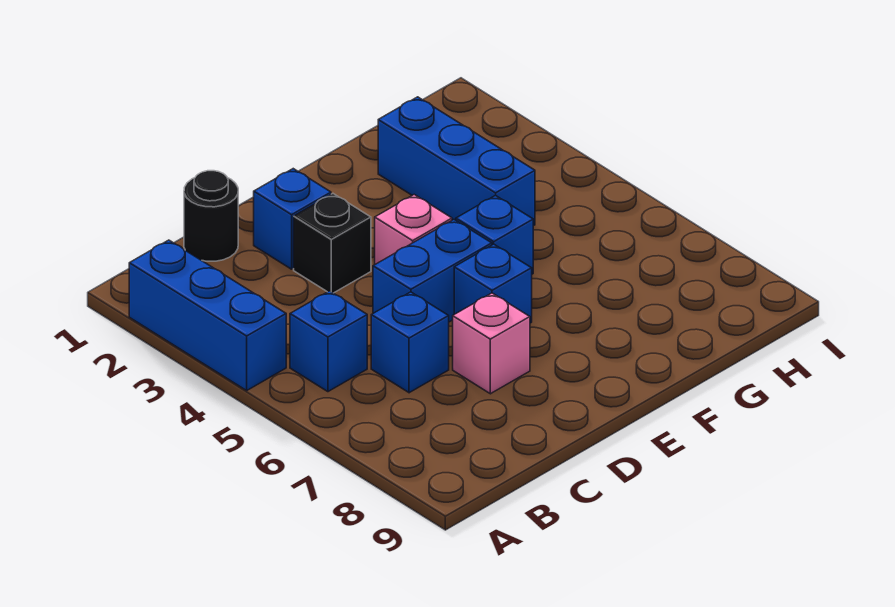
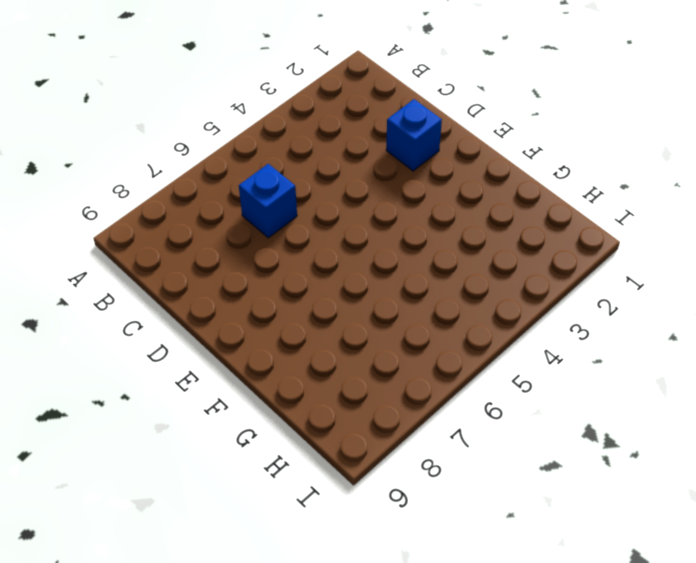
none -> blue brick A2:A4 level 1
none -> blue brick B5 level 1
none -> black round brick C1 level 1

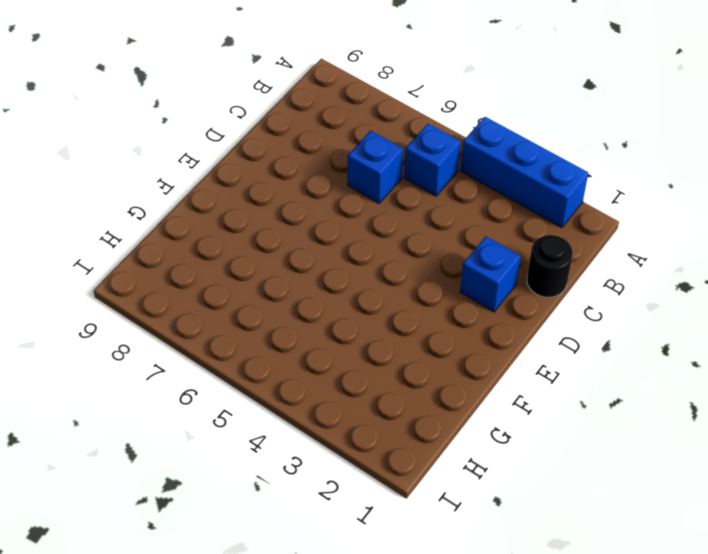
none -> black brick D3 level 1
none -> blue brick D5:E5 level 1
none -> pink brick D7 level 1

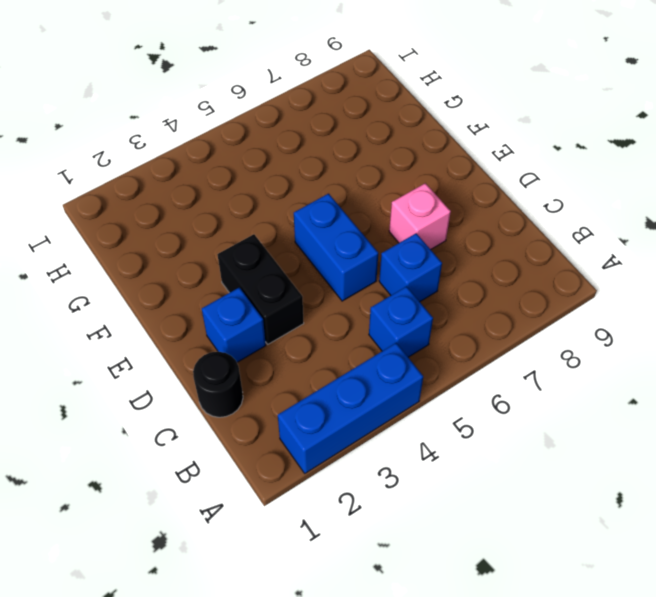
black brick D3:E3 level 1 -> black brick D3 level 1
none -> pink brick E4 level 1
none -> blue brick E6 level 1
none -> blue brick F5 level 1

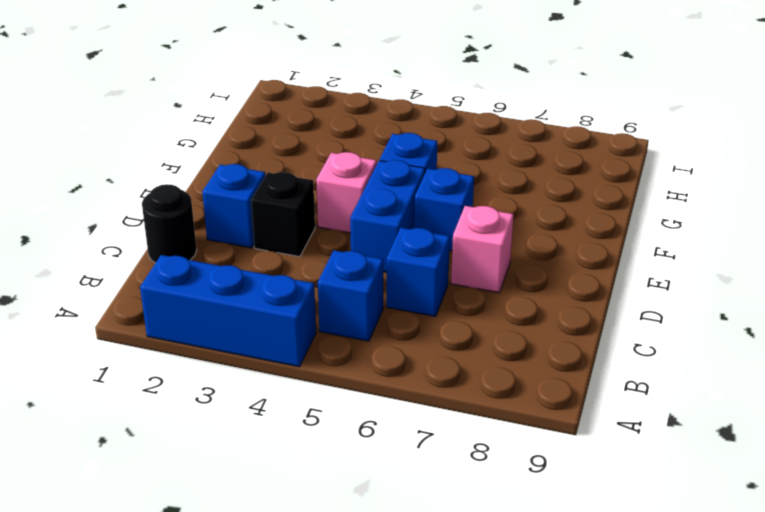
none -> blue brick G2:G4 level 1

